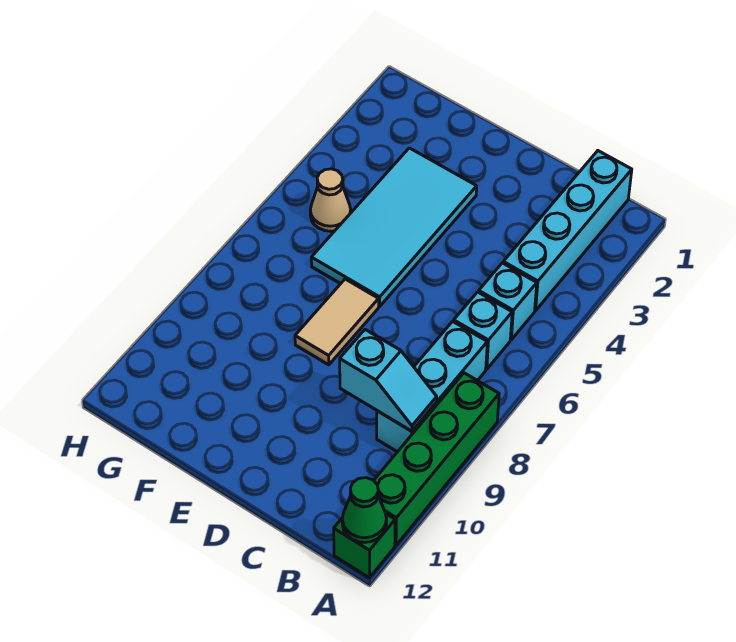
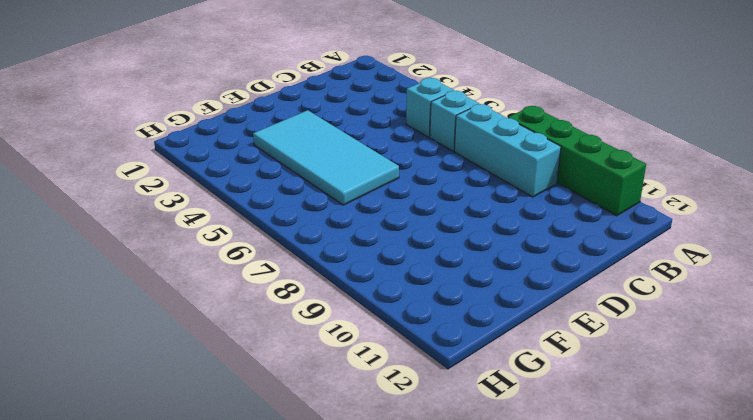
none -> green brick A12 level 1
none -> cyan brick B1:B4 level 1

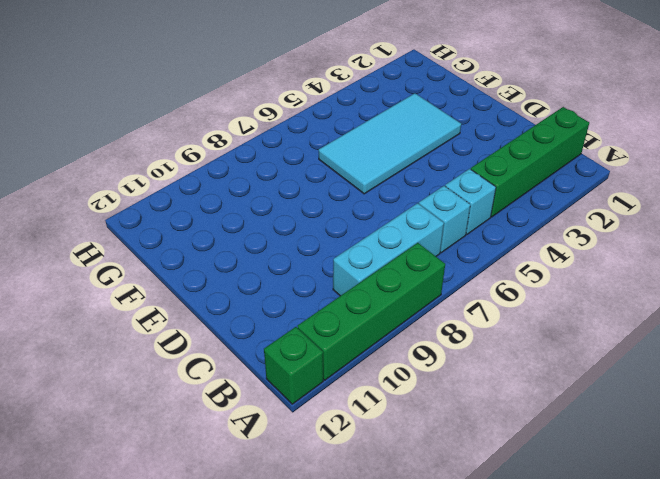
green brick B1:B4 level 1 -> cyan brick B1:B4 level 1
none -> tan tile E7:E8 level 1
none -> tan cone G5 level 1

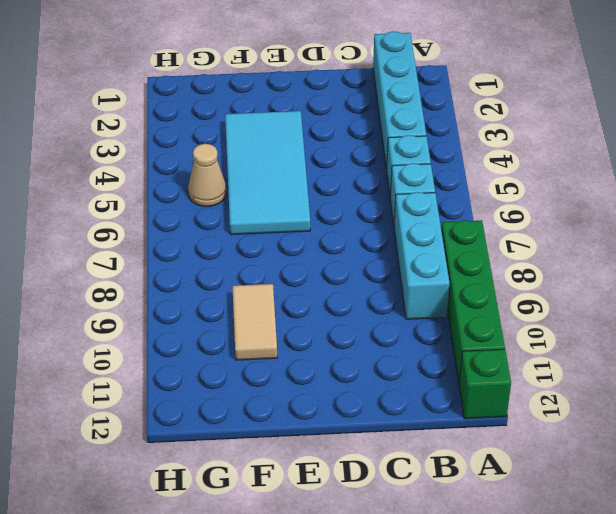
tan tile F9:F10 level 1 -> tan tile E7:E8 level 1
none -> green cone A12 level 2
none -> cyan slope B9:C9 level 2 top C

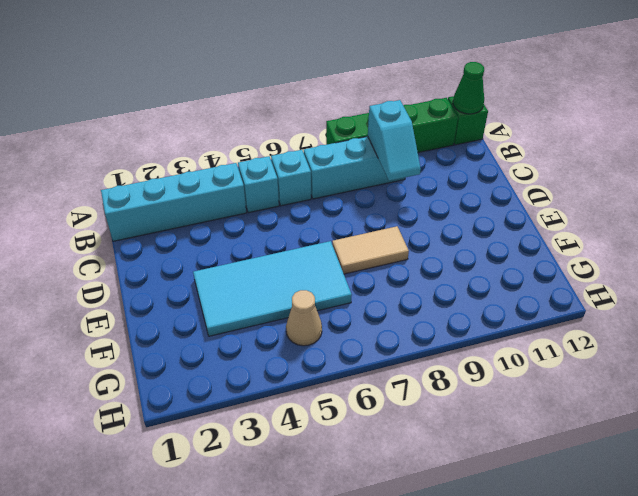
cyan slope B9:C9 level 2 top B -> cyan slope B9:C9 level 2 top C

